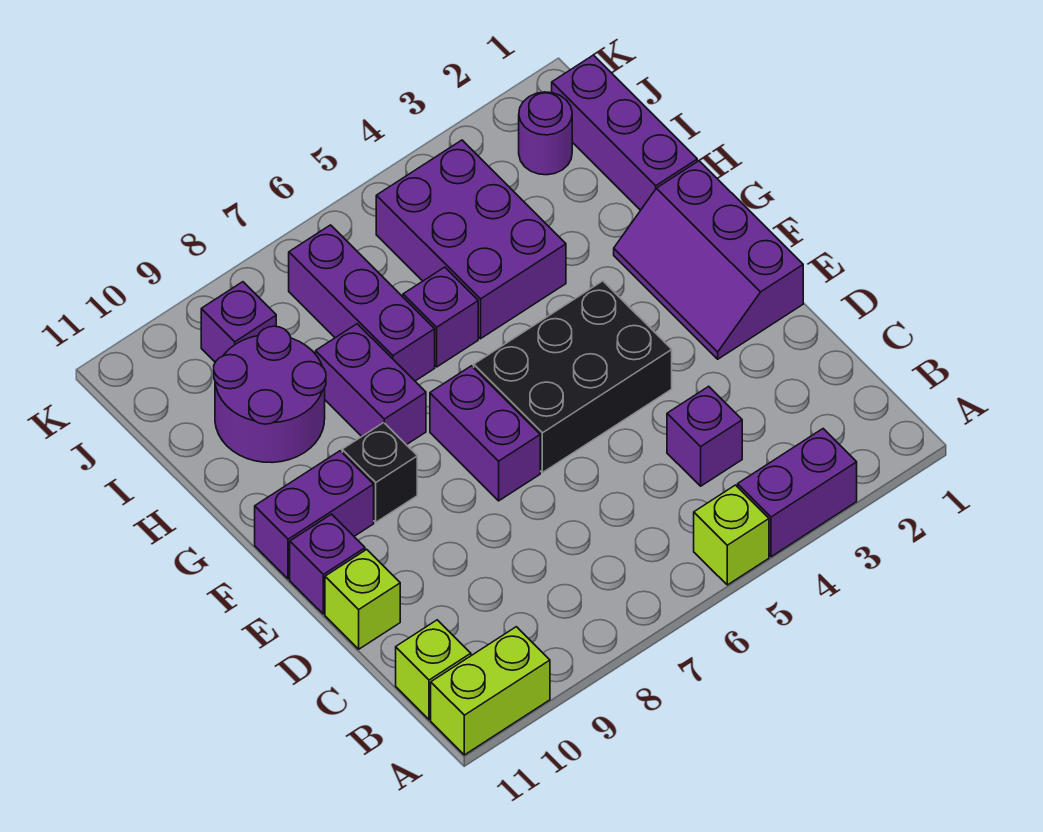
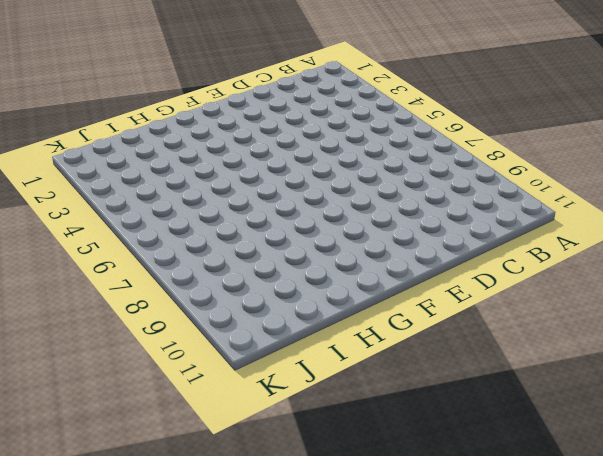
none -> purple brick A3:A4 level 1
none -> lime brick A5 level 1
none -> lime brick A10:A11 level 1

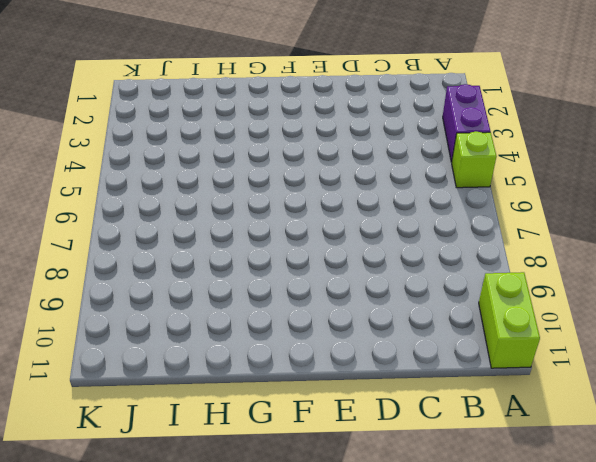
none -> lime brick B11 level 1
none -> purple brick C4 level 1
none -> lime brick D11 level 1

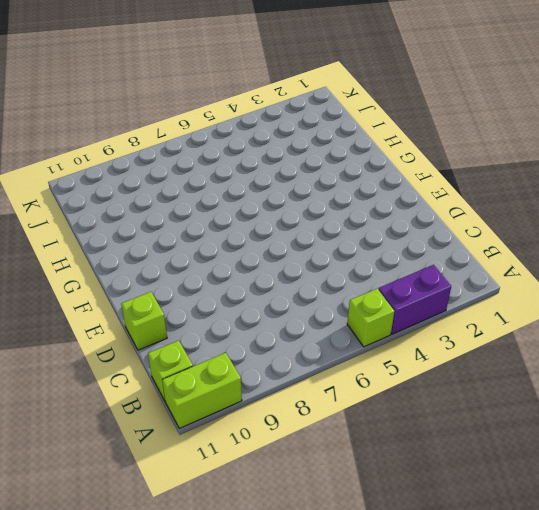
none -> purple brick C4 level 1
none -> purple slope E1:G2 level 1 top 1
none -> black brick E4:F6 level 1

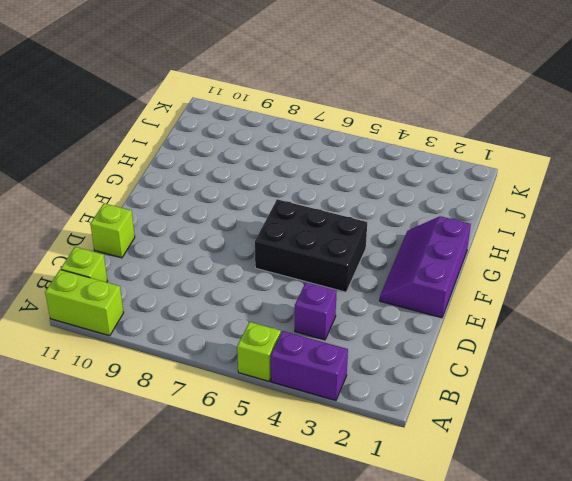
none -> purple brick E7:F7 level 1
none -> purple brick E11 level 1
none -> black brick F9 level 1

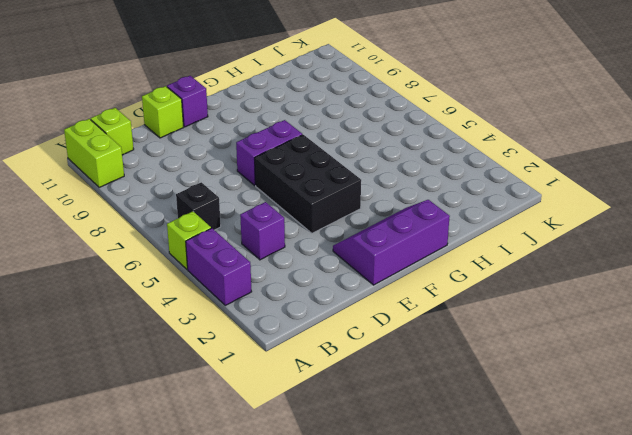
black brick B6 level 1 -> black brick F9 level 1
none -> purple brick F10:F11 level 1
none -> purple brick G8:H8 level 1
none -> purple brick H1:J1 level 1

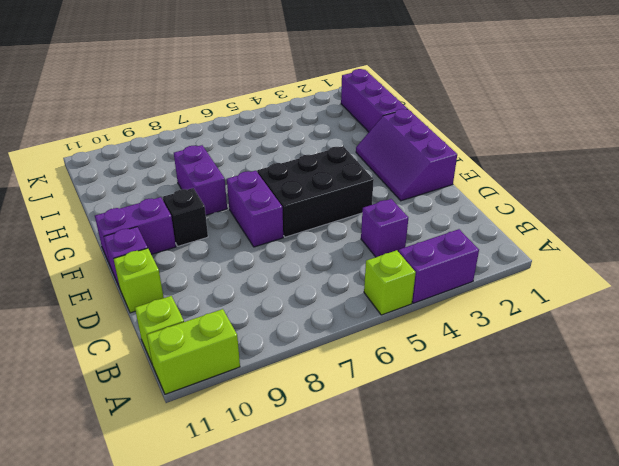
none -> purple brick H4:J5 level 1
none -> purple brick H6 level 1
none -> purple brick H7:J7 level 1

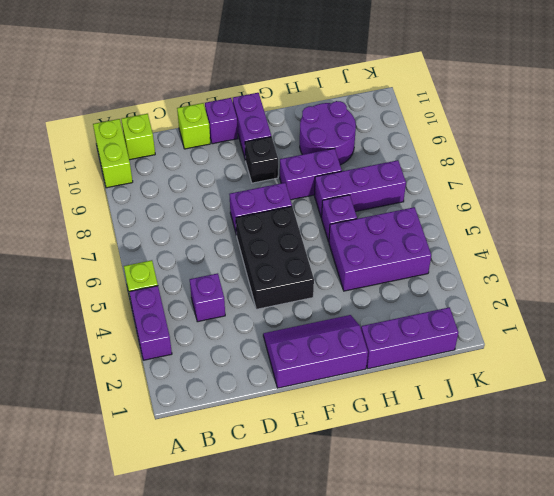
none -> purple round brick J2 level 1
none -> purple brick J9 level 1

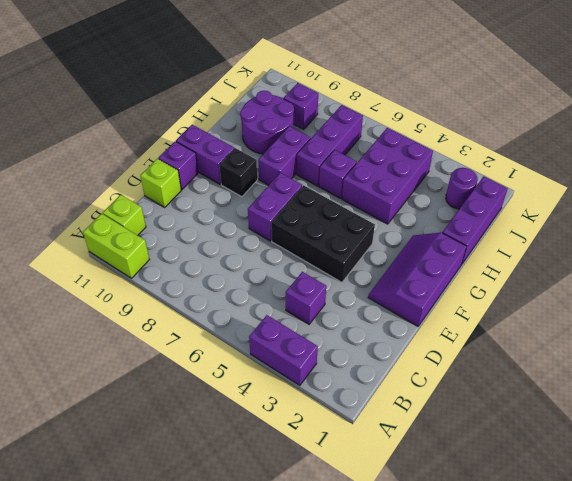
none -> lime brick A5 level 1

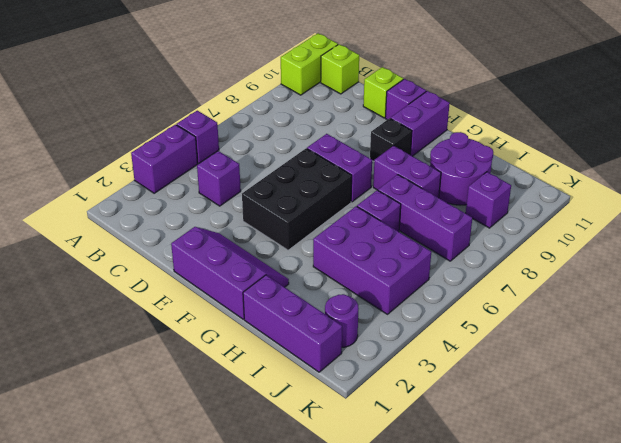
purple brick A5 level 1 -> lime brick A5 level 1

